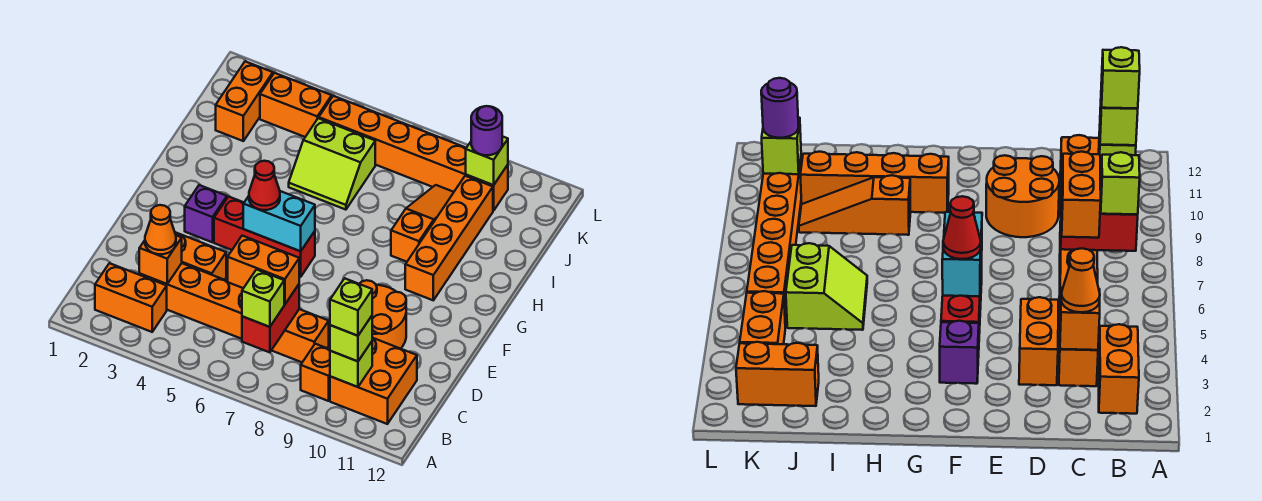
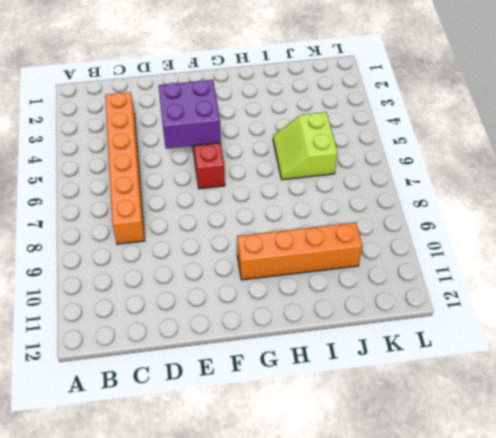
purple brick E4:F5 level 2 -> cyan brick F5:F6 level 2
none -> orange brick B2:B3 level 1
none -> orange brick B9 level 1
none -> orange brick B10:C11 level 1

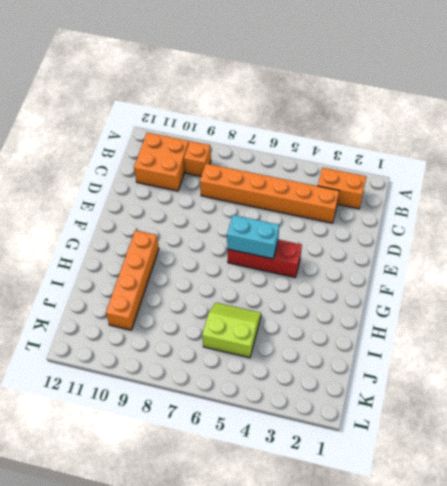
none -> orange brick D3:D4 level 1
none -> orange round brick D9:E10 level 1
none -> purple brick F3 level 1

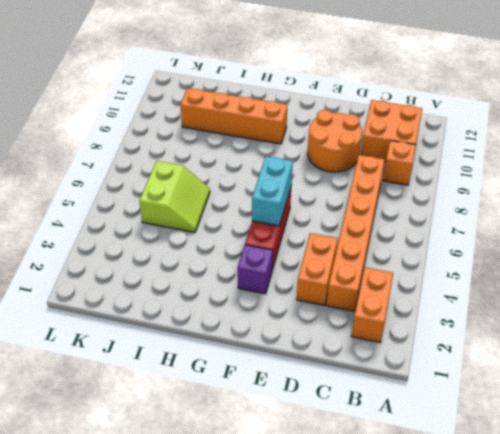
none -> orange slope H9:J9 level 1 top H
none -> orange brick J2:K2 level 1
none -> orange brick K3:K4 level 1

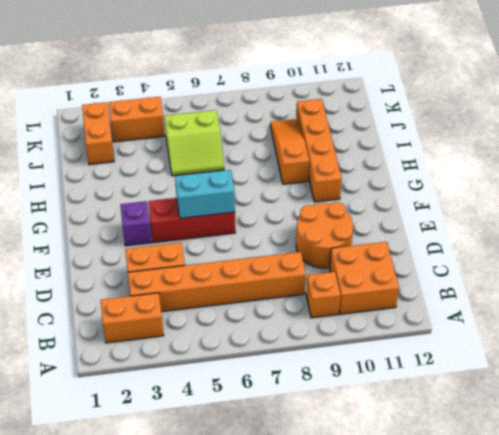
none -> orange brick K5:K10 level 1
none -> red brick B7:C7 level 2
none -> lime brick B10 level 2

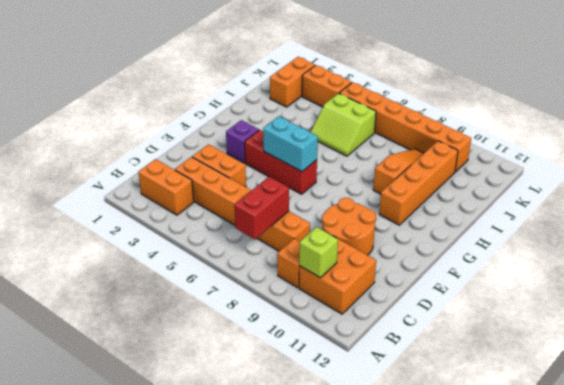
none -> orange brick C3 level 2
none -> lime brick K10 level 2
none -> lime brick B7 level 3

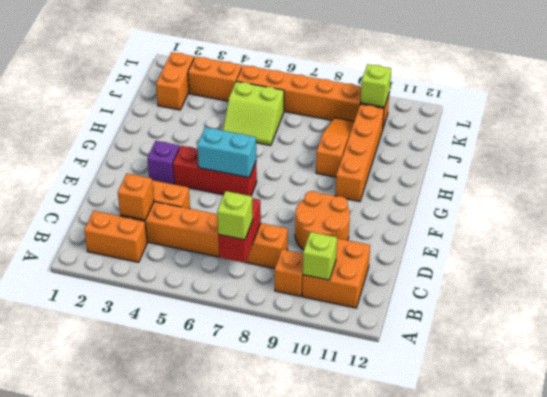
none -> lime brick B10 level 3
none -> orange cone C3 level 3
none -> orange brick C6:C7 level 3

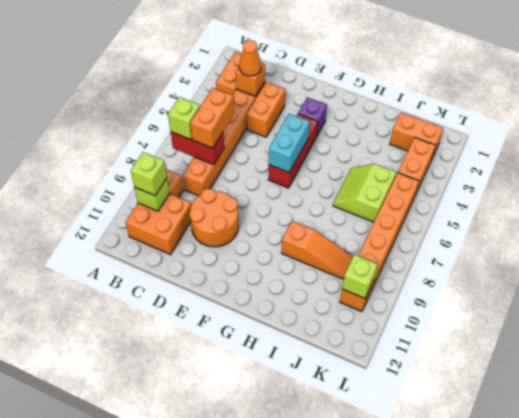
none -> orange brick G10:J10 level 1
none -> red cone F5 level 3
none -> purple round brick K10 level 3

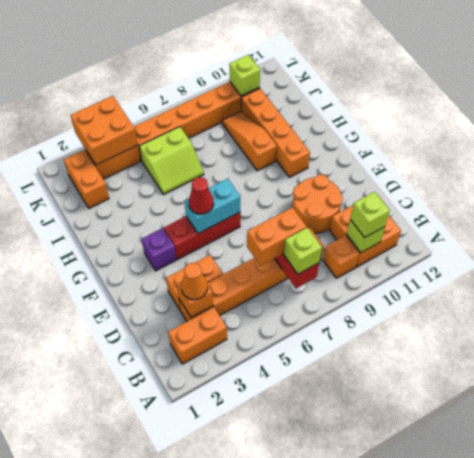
orange brick K3:L4 level 2 -> none
none -> purple round brick K10 level 3
none -> lime brick B10 level 4

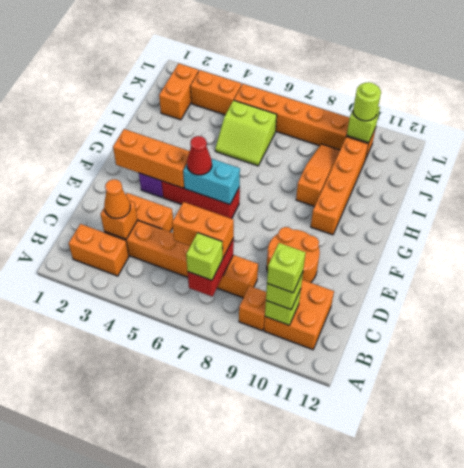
orange brick F2:F4 level 2 -> none
lime round brick K10 level 3 -> purple round brick K10 level 3

